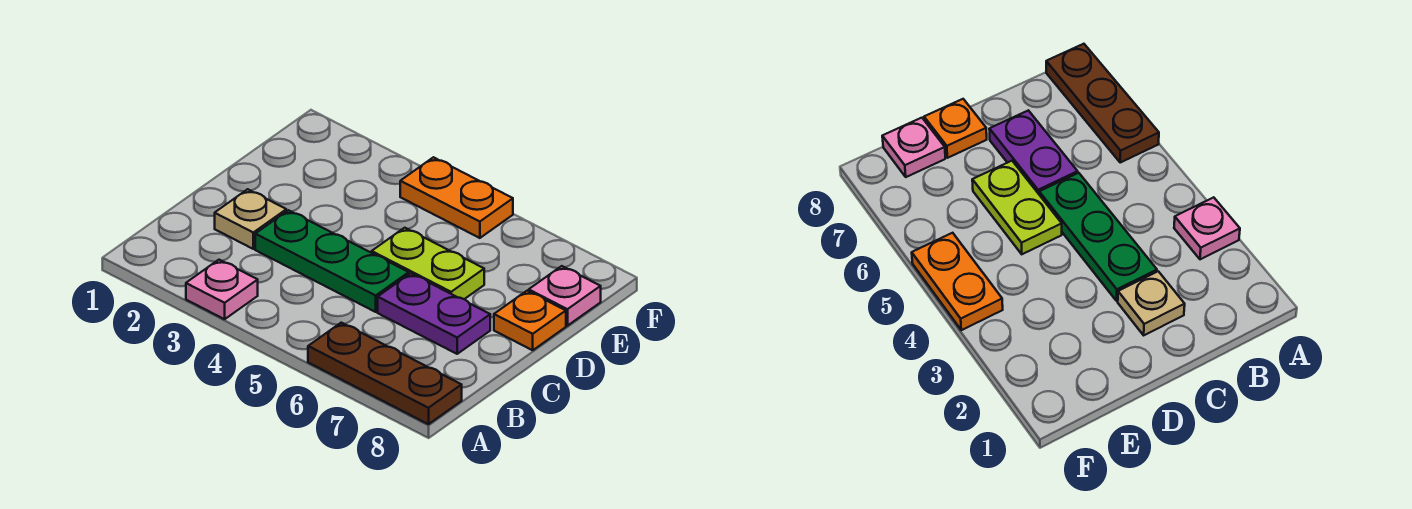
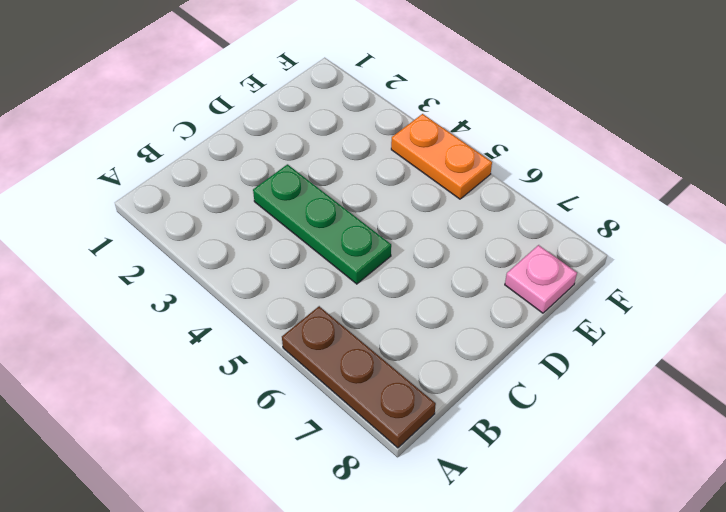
none -> pink plate A3 level 1
none -> tan plate C2 level 1

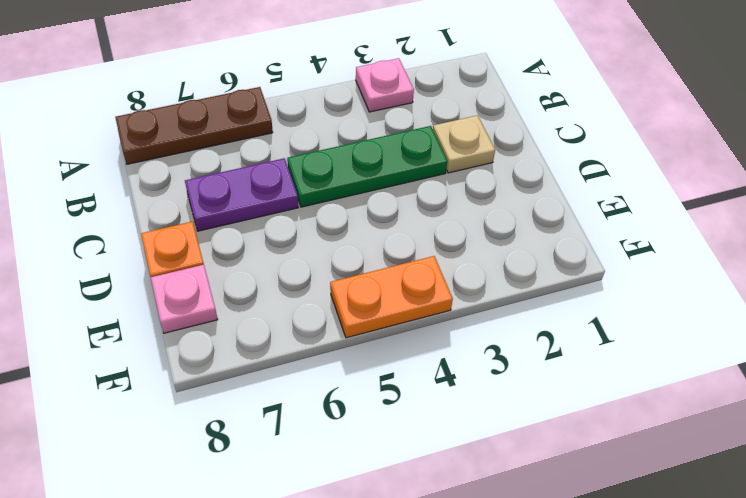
none -> lime plate D5:D6 level 1

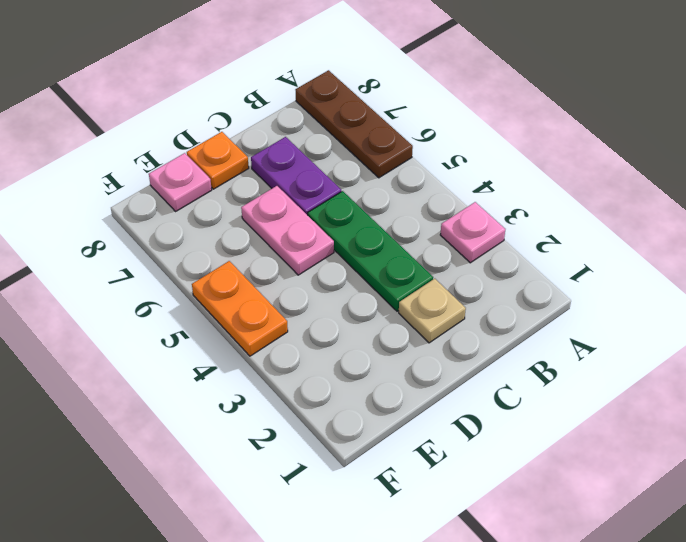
pink plate D5:D6 level 1 -> lime plate D5:D6 level 1

